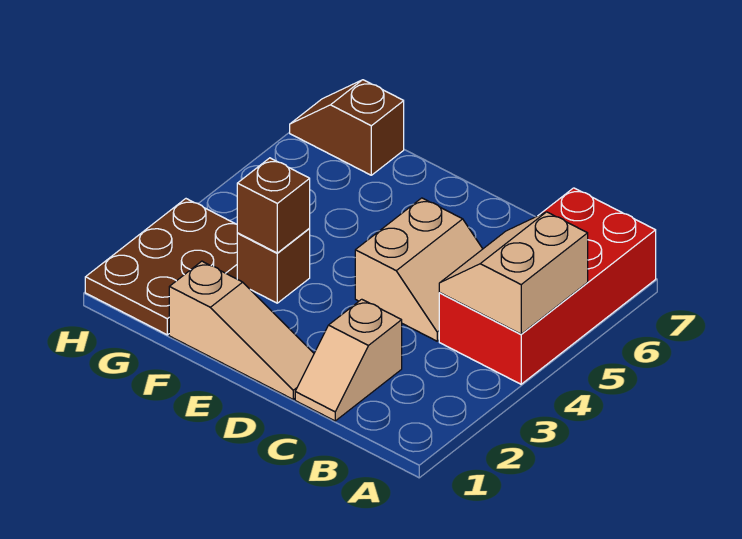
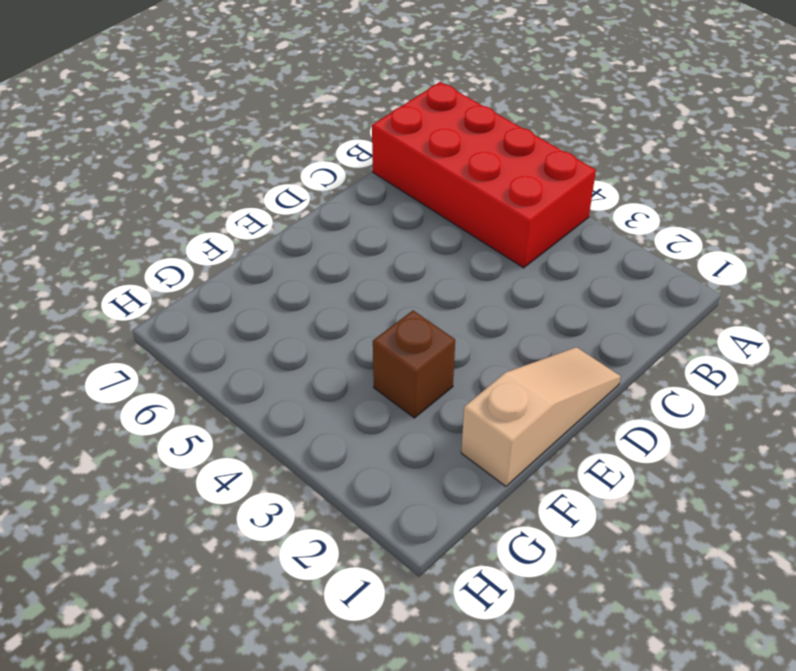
none -> tan slope C1:C2 level 1 top 2
none -> tan slope C4:D5 level 1 top D

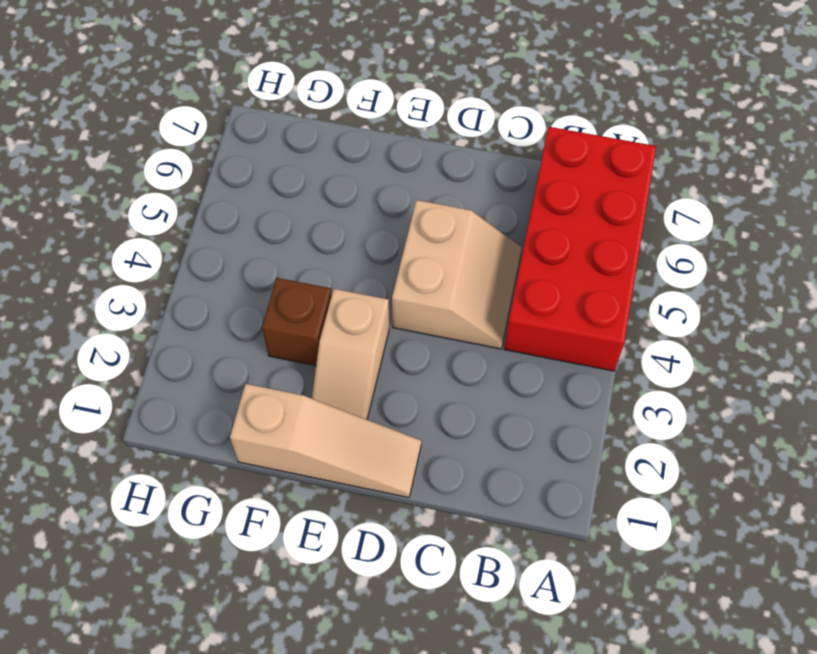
tan slope E2:E3 level 1 top 3 -> tan slope C1:C2 level 1 top 2
none -> brown plate G1:H3 level 1
none -> brown slope G7:H7 level 1 top G

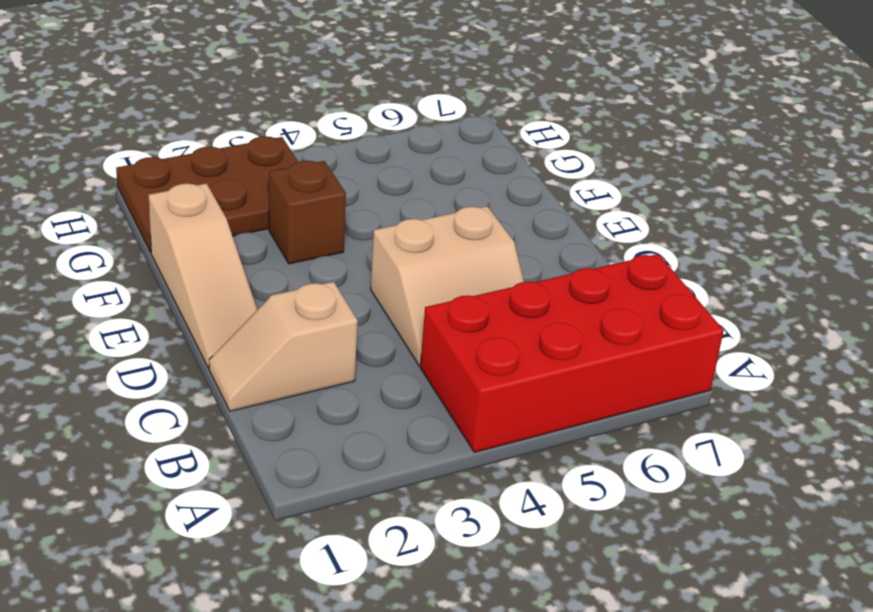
none -> brown slope G7:H7 level 1 top G
none -> tan slope A4:B5 level 2 top A

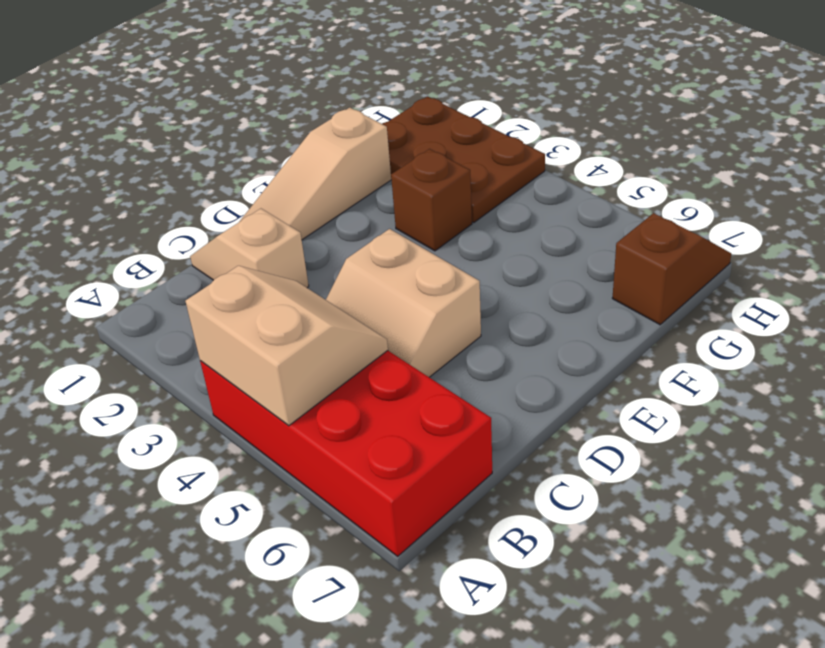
none -> brown brick F3 level 2

